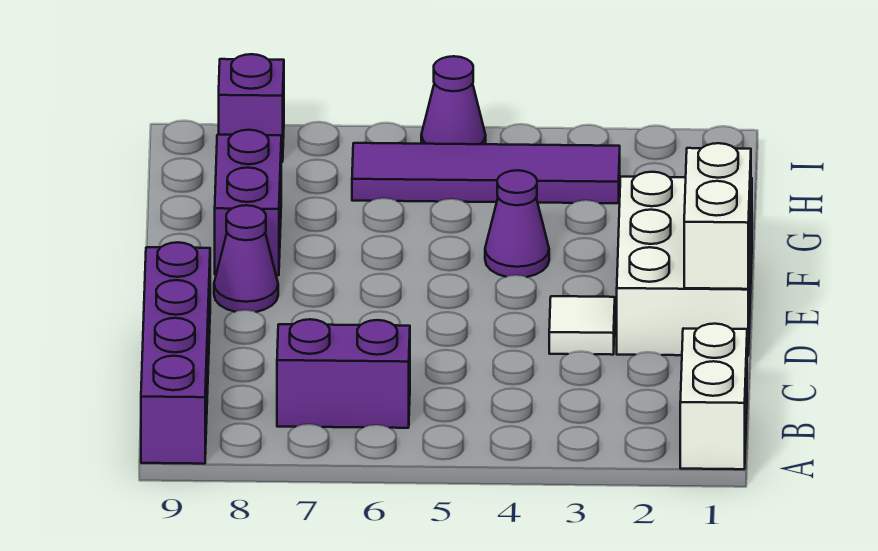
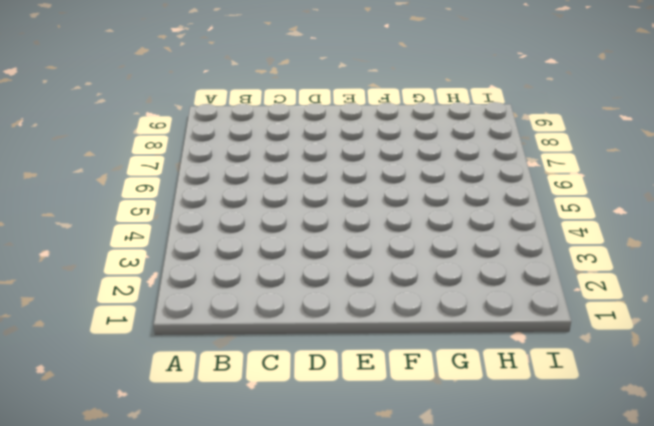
none -> white brick A1:B1 level 1
none -> purple brick A9:D9 level 1
none -> purple brick B6:B7 level 1

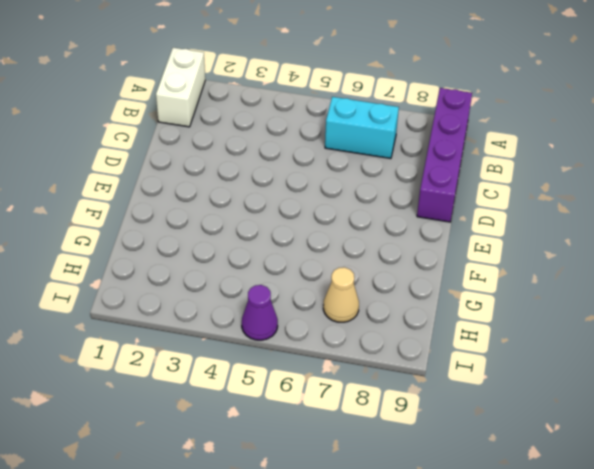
cyan brick B6:B7 level 1 -> purple brick B6:B7 level 1
tan cone H7 level 1 -> none
none -> white brick D1:F2 level 1
none -> white tile D3 level 1
none -> purple cone E8 level 1

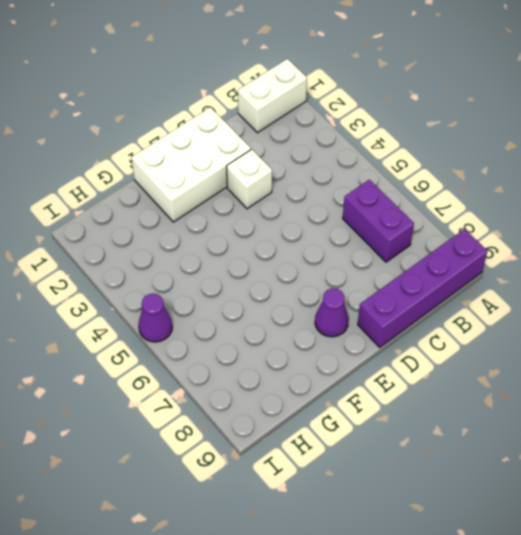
white brick D3 level 1 -> white tile D3 level 1
none -> purple cone F4 level 1
none -> purple brick F8:G8 level 1
none -> purple tile H3:H6 level 1

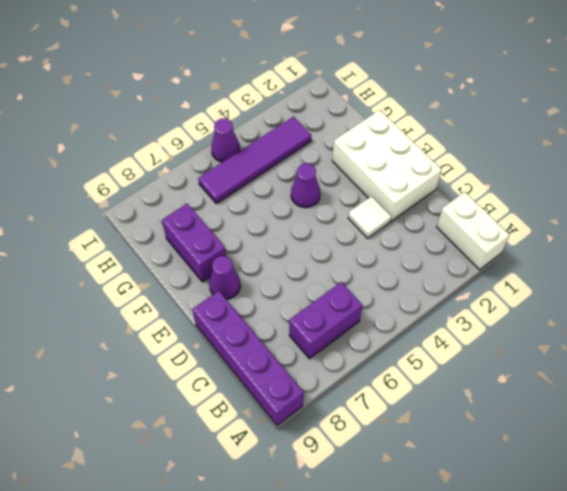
none -> purple brick I8 level 1
none -> white brick D1:E1 level 2

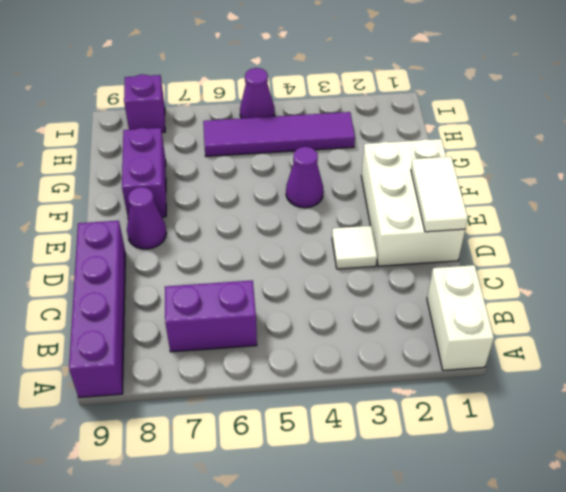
white tile D1:E1 level 2 -> white brick D1:E1 level 2

